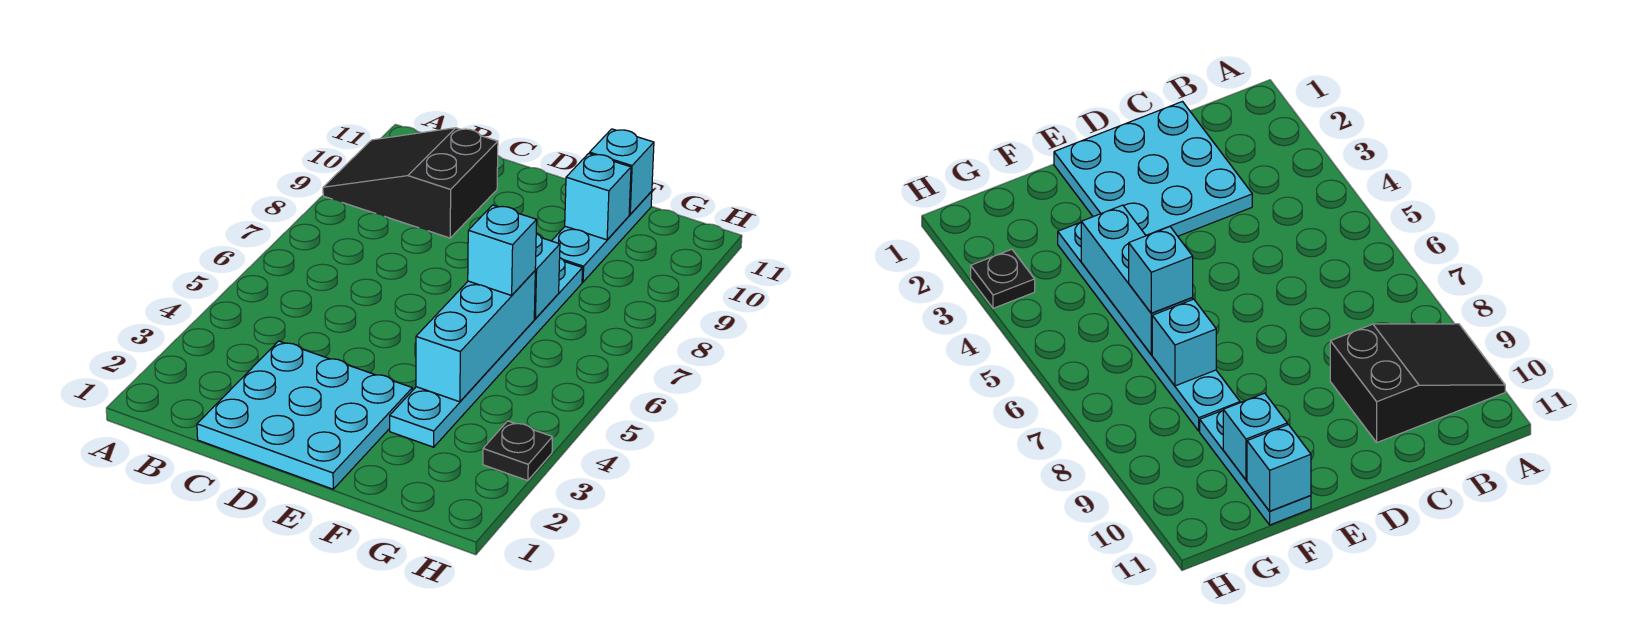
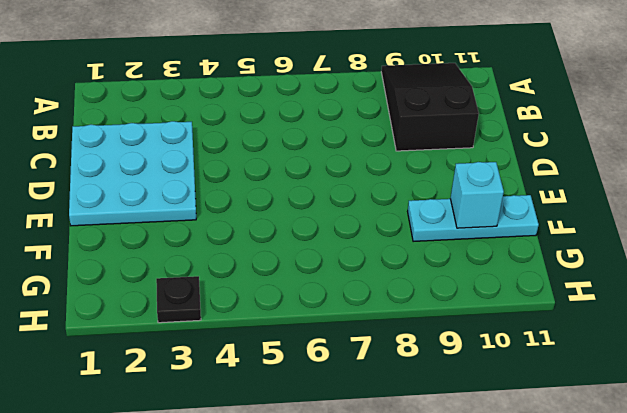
none -> cyan plate F3:F8 level 1
none -> cyan brick F4:F6 level 2

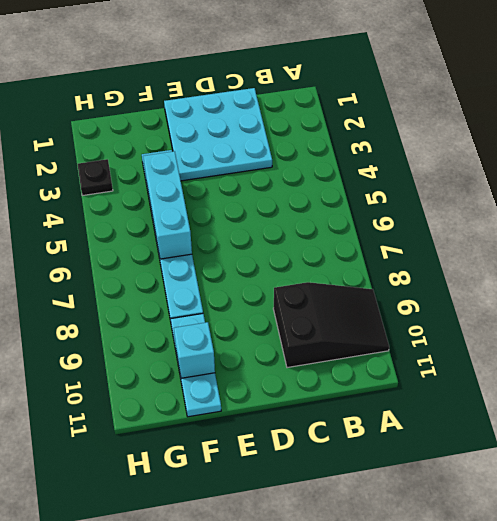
none -> cyan brick F7 level 2
none -> cyan brick F11 level 2

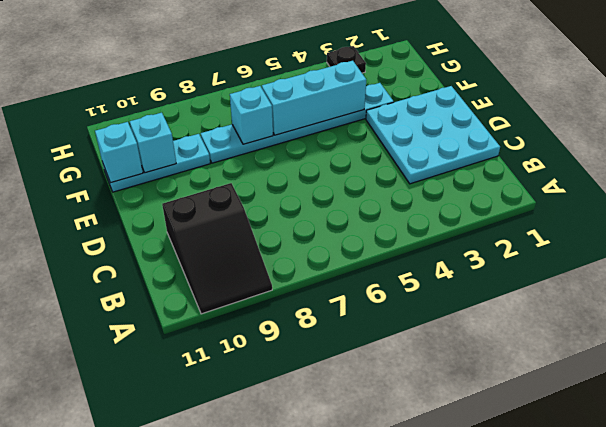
none -> cyan brick F6 level 3

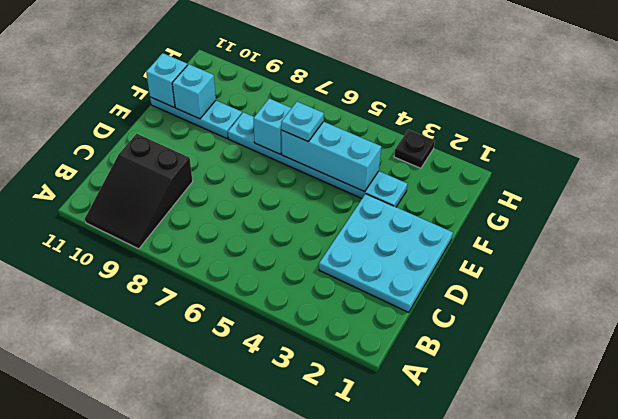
cyan plate F6 level 3 -> cyan brick F6 level 3

